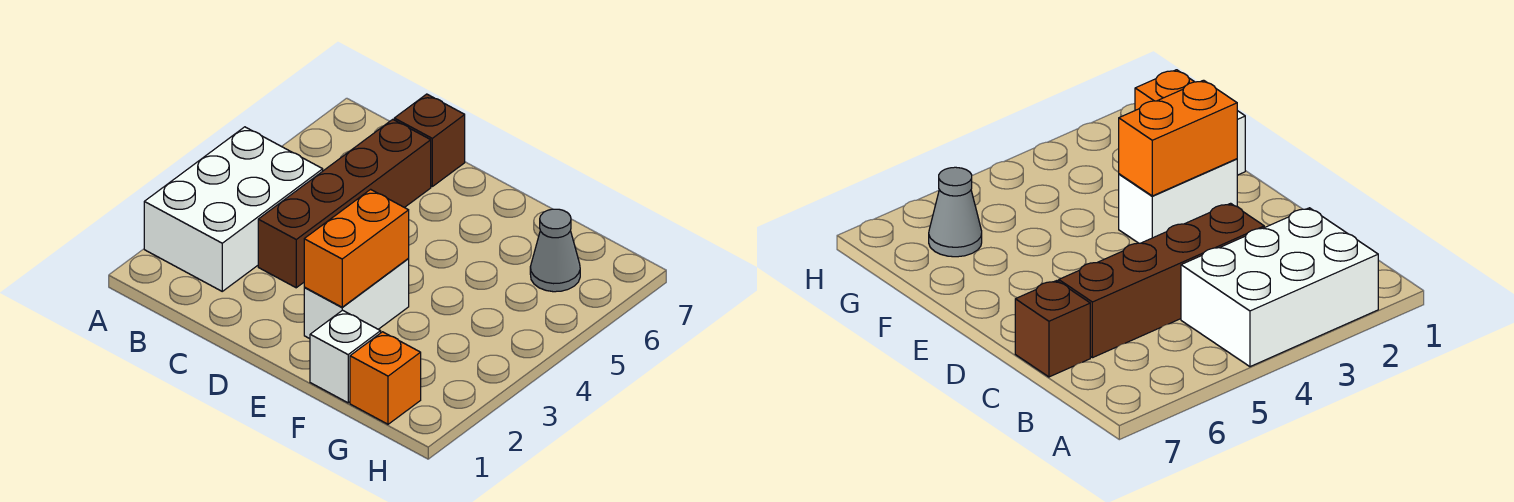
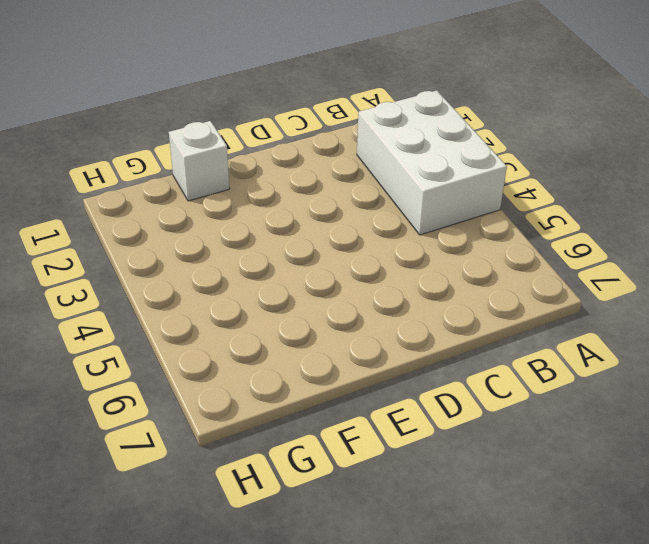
none -> brown brick C3:C6 level 1
none -> brown brick C7 level 1

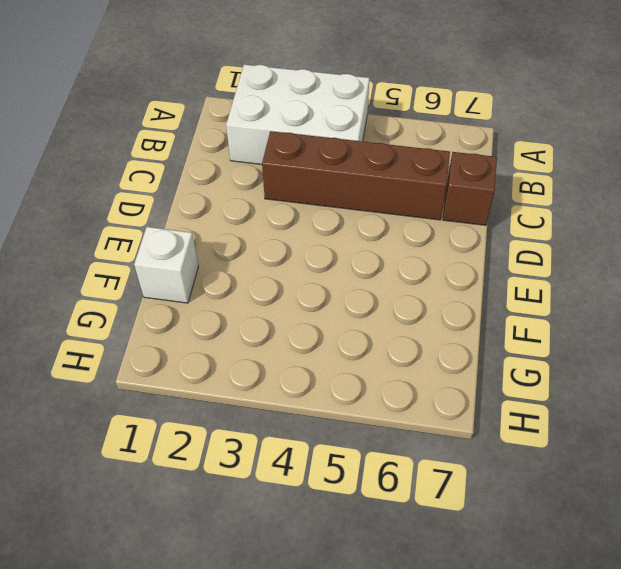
none -> white brick E2:E3 level 1
none -> orange brick G1 level 1

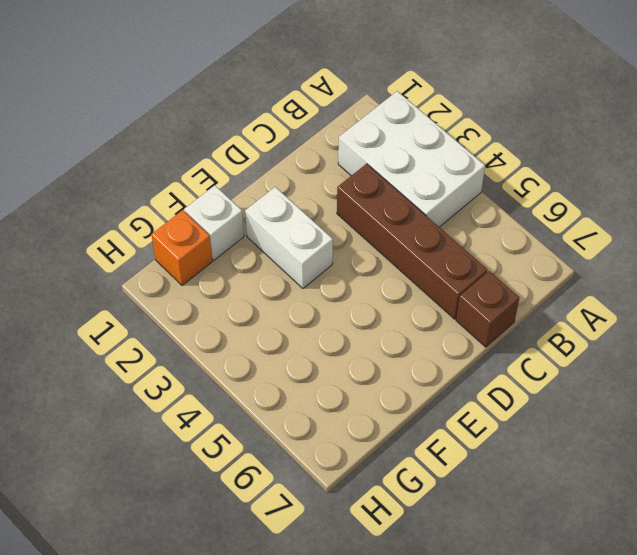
none -> grey cone G6 level 1
none -> orange brick E2:E3 level 2

